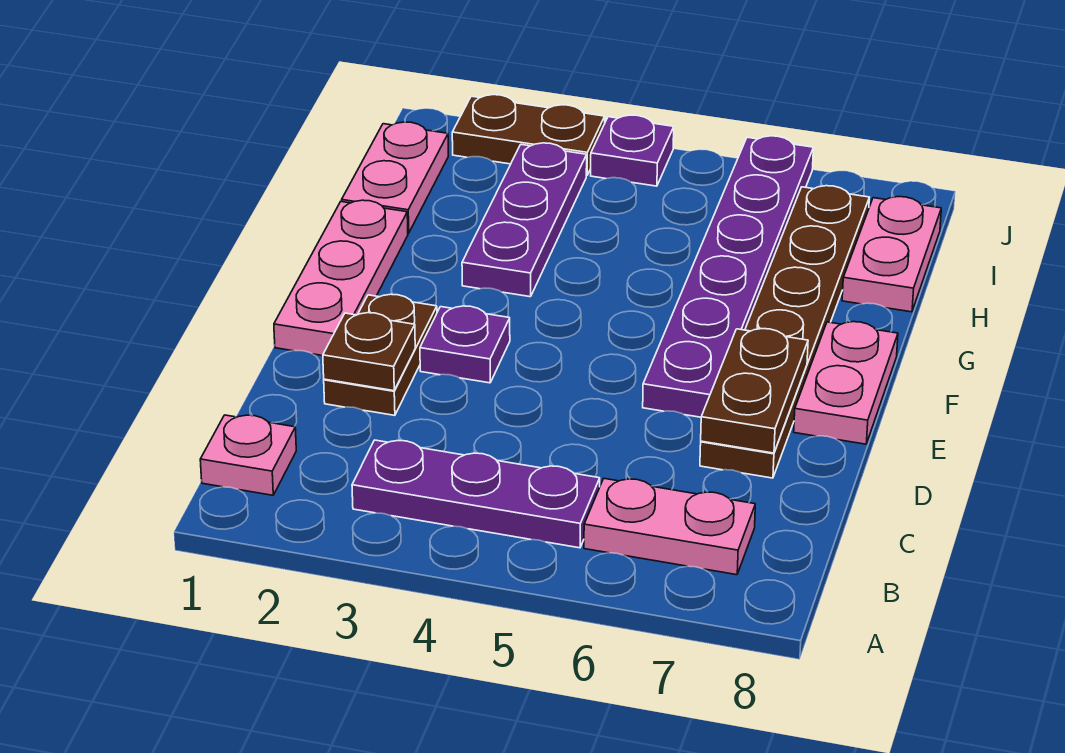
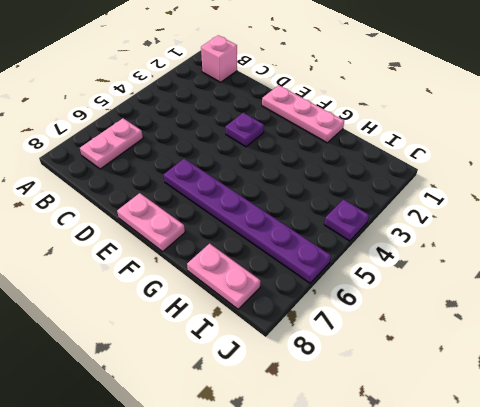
pink brick B1 level 1 -> pink plate B1 level 1
none -> purple plate B3:B5 level 1
none -> brown plate D2:E2 level 1
none -> brown plate D7:I7 level 1

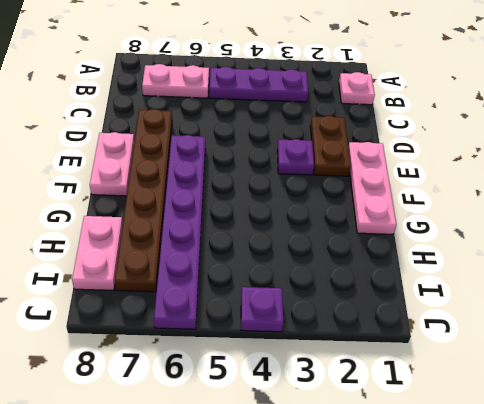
none -> purple plate G3:I3 level 1
none -> pink plate H1:I1 level 1
none -> brown plate J2:J3 level 1

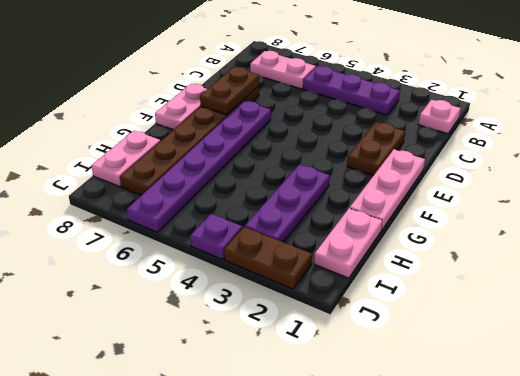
none -> purple plate E3 level 1
none -> brown plate D2 level 2

